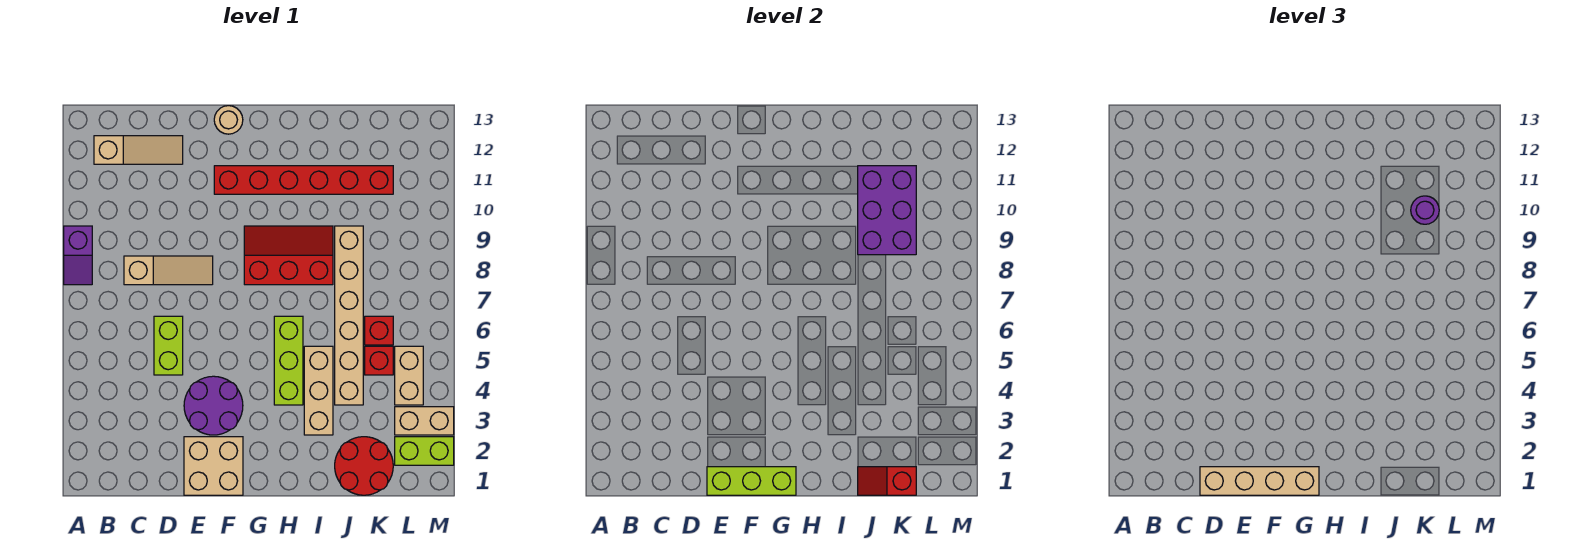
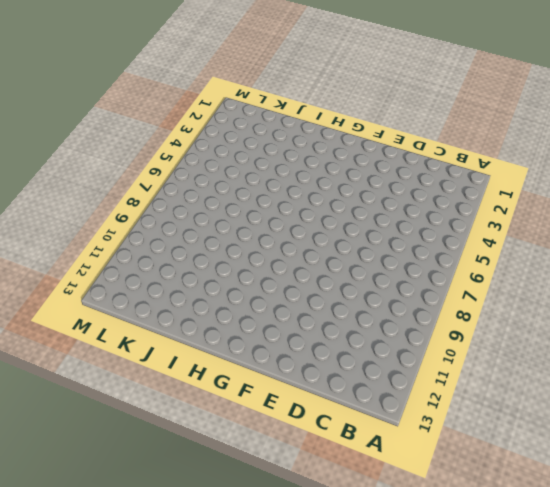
none -> purple slope A8:A9 level 1 top 9
none -> tan slope B12:D12 level 1 top B
none -> tan slope C8:E8 level 1 top C

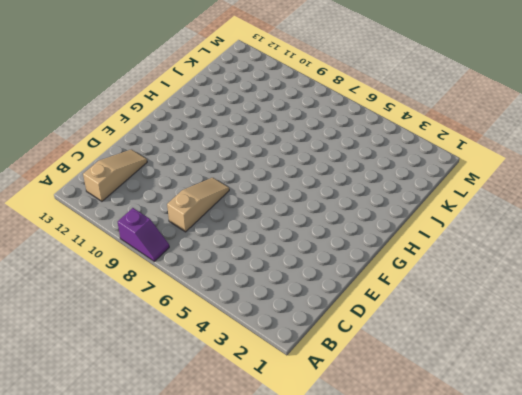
none -> lime brick D5:D6 level 1
none -> tan brick E1:F2 level 1
none -> purple round brick E3:F4 level 1

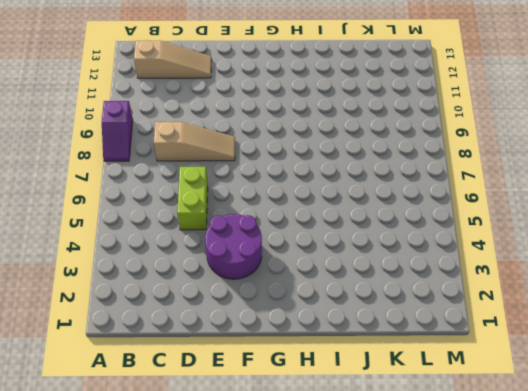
none -> tan brick E1:F2 level 1
none -> red brick F11:K11 level 1
none -> tan round brick F13 level 1

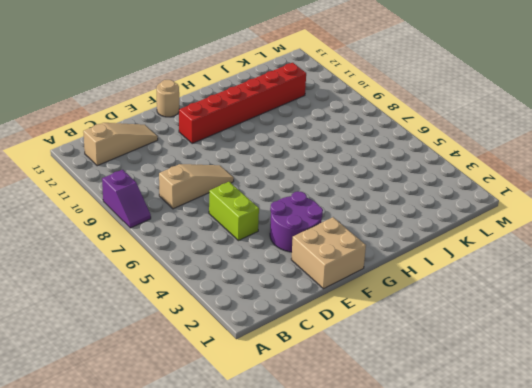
none -> red slope G8:I9 level 1 top 8
none -> lime brick H4:H6 level 1
none -> tan brick I3:I5 level 1

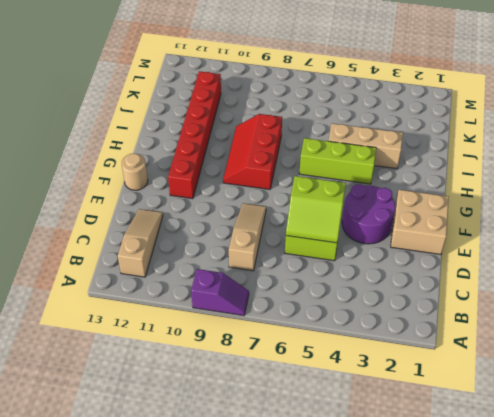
lime slope D5:E6 level 2 top E -> none
none -> red round brick J1:K2 level 1
none -> tan brick J4:J9 level 1
none -> red brick K5 level 1

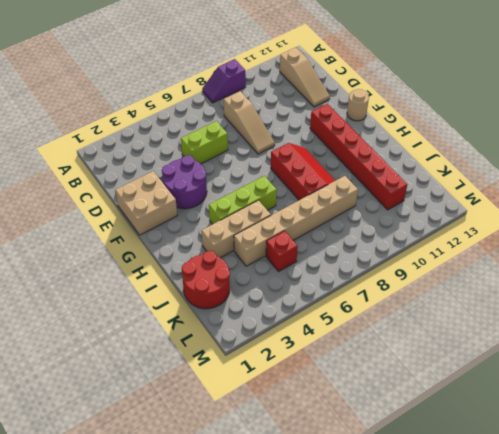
none -> red brick K6 level 1
none -> lime brick L2:M2 level 1
none -> tan brick L3:M3 level 1

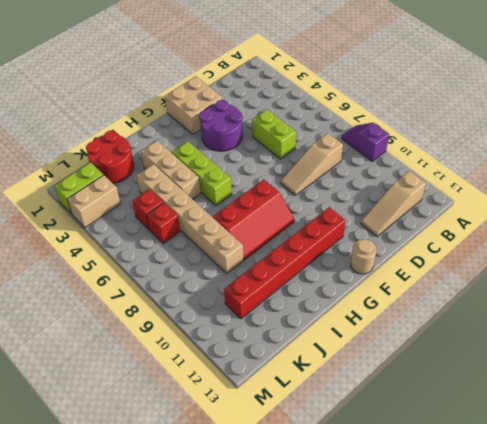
none -> tan brick L4:L5 level 1
none -> lime brick E1:G1 level 2
none -> red slope J1:K1 level 2 top K

